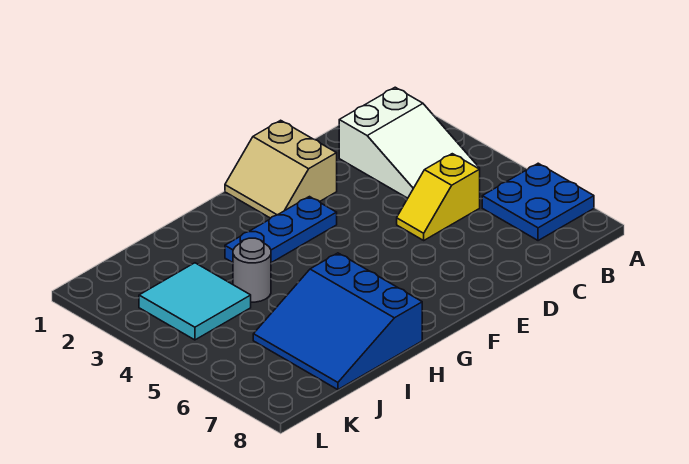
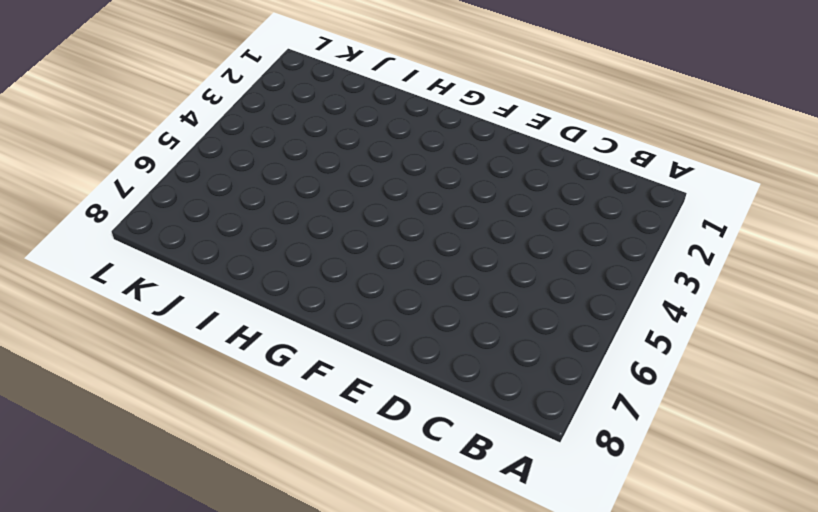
none -> blue plate A6:B7 level 1
none -> white slope B2:C4 level 1 top 2

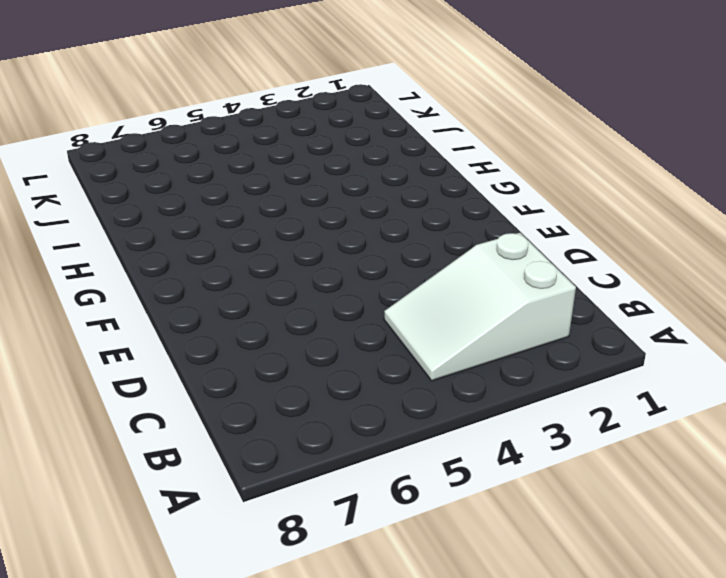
none -> blue plate A6:B7 level 1
none -> yellow slope C5:D5 level 1 top C

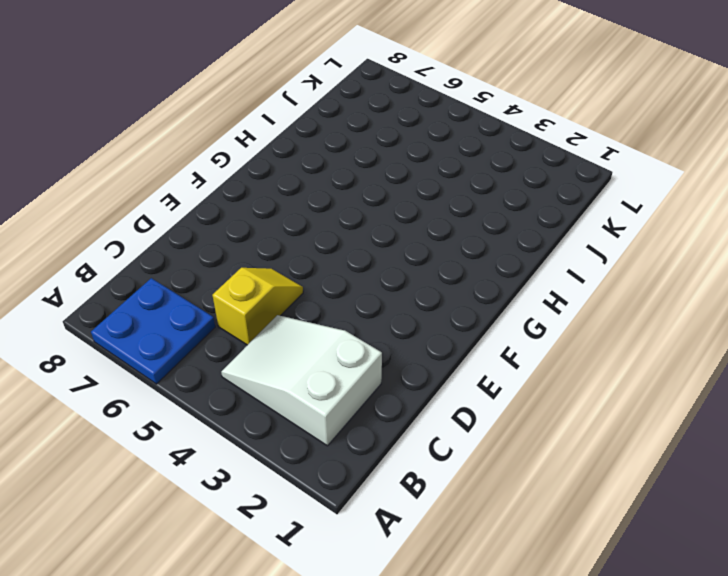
none -> tan slope E1:F2 level 1 top E
none -> blue plate F3:H3 level 1

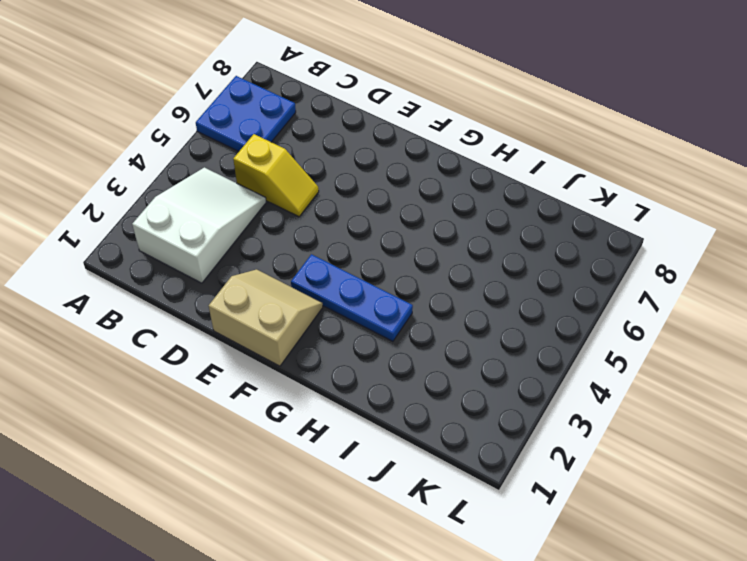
tan slope E1:F2 level 1 top 1 -> tan slope E1:F2 level 1 top E
none -> blue slope H6:J8 level 1 top H
none -> grey round brick I4 level 1

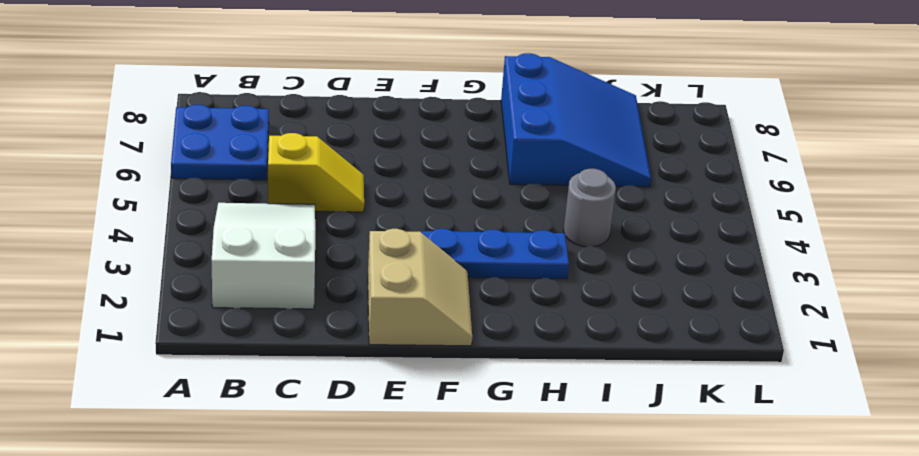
none -> cyan tile J3:K4 level 1

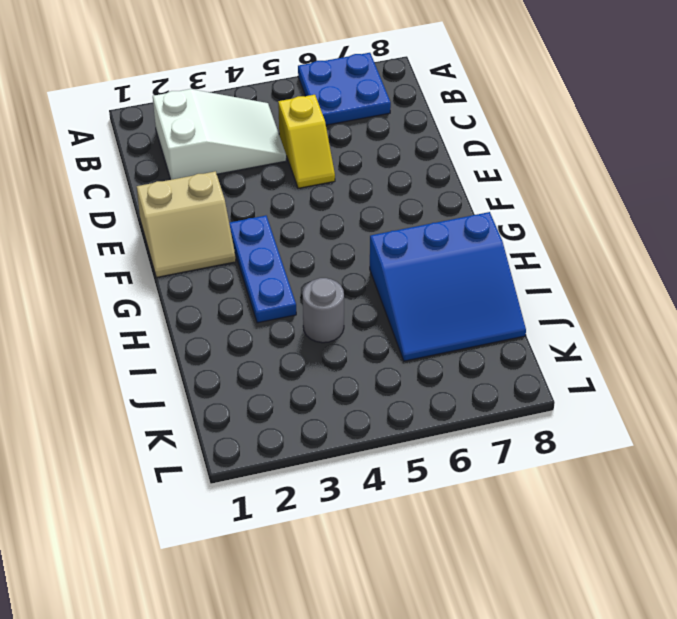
none -> cyan tile J3:K4 level 1

